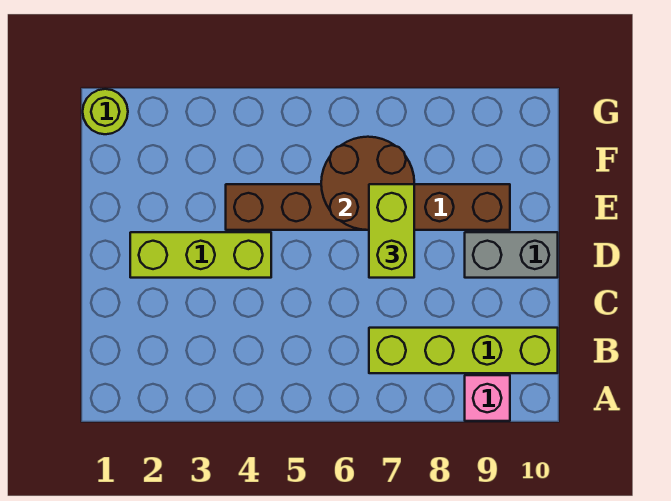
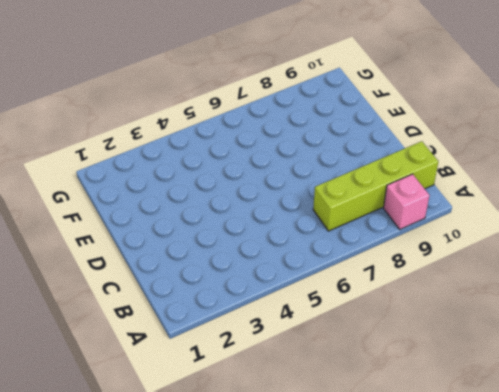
none -> lime brick D2:D4 level 1
none -> grey brick D9:D10 level 1

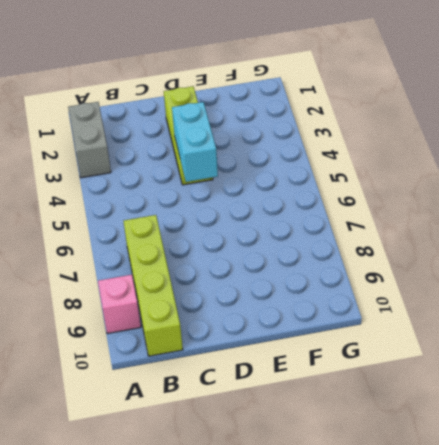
grey brick A2:A3 level 1 -> grey brick D9:D10 level 1
cyan brick D4:D5 level 2 -> none
none -> brown brick E4:E9 level 1
none -> lime round brick G1 level 1

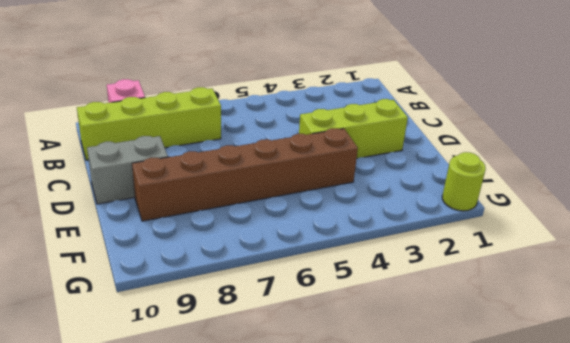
none -> brown round brick E6:F7 level 2
none -> lime brick D7:E7 level 3

